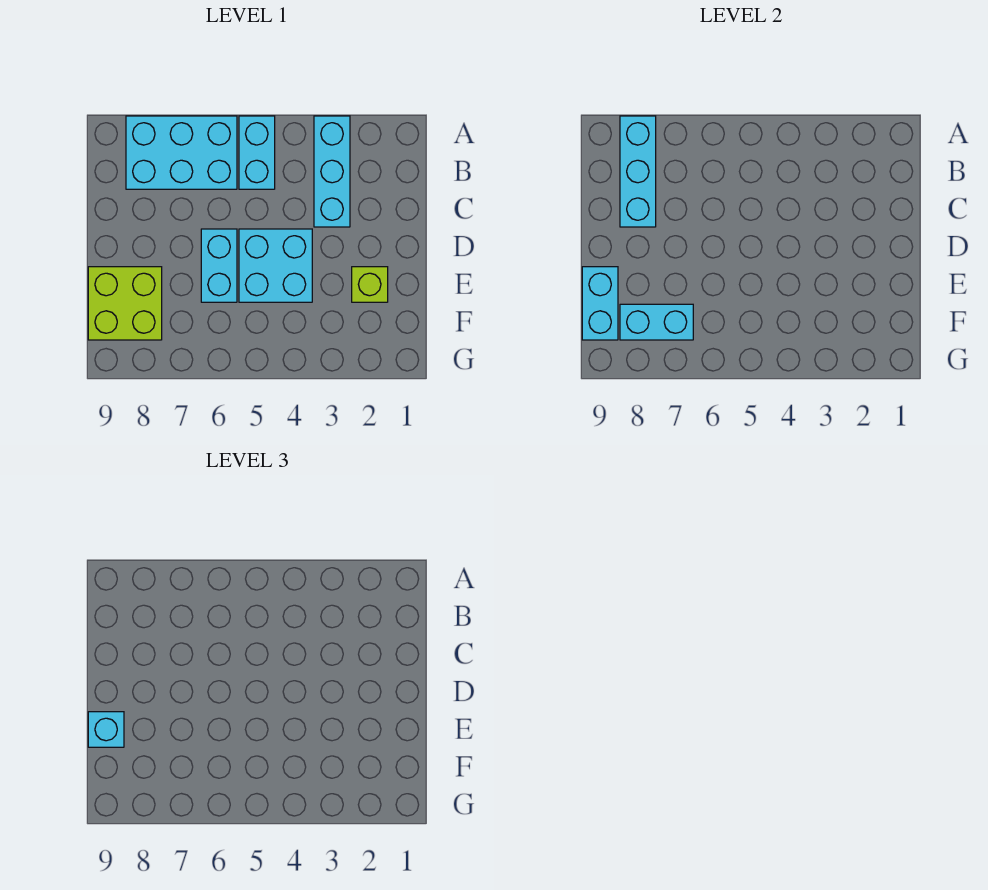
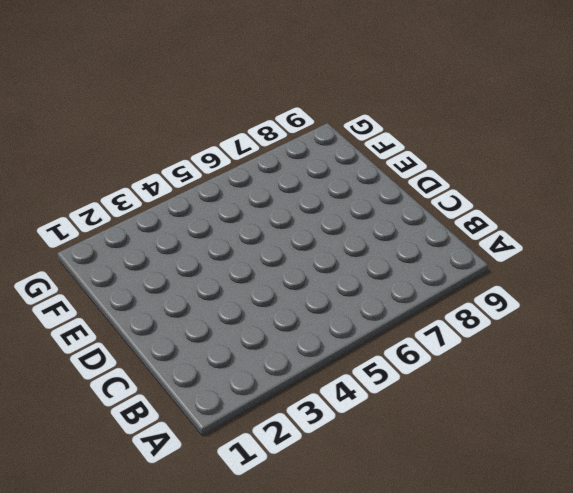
none -> cyan brick A3:C3 level 1
none -> cyan brick A5:B5 level 1

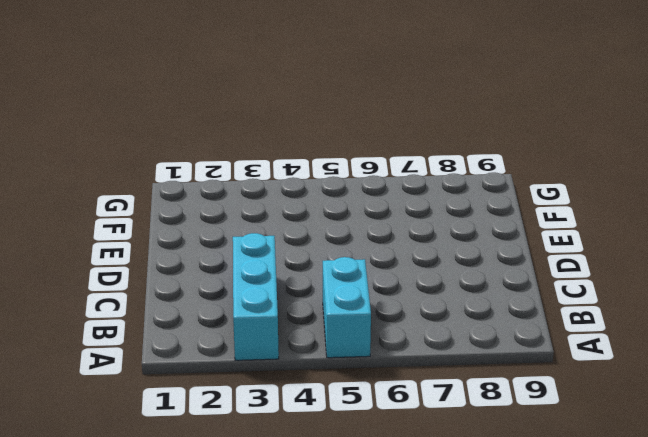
none -> cyan brick A6:B8 level 1
none -> cyan brick D4:E5 level 1

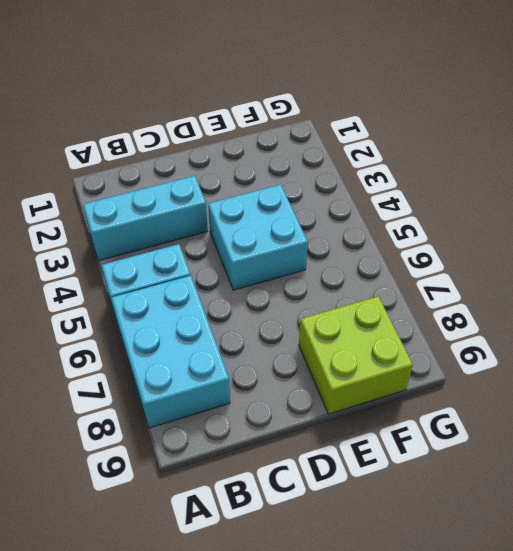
none -> cyan brick D6:E6 level 1
none -> lime brick E2 level 1

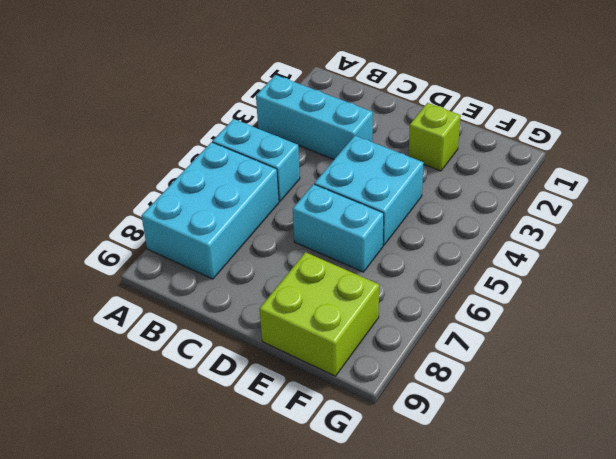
none -> cyan brick A8:C8 level 2
none -> cyan brick E9:F9 level 2

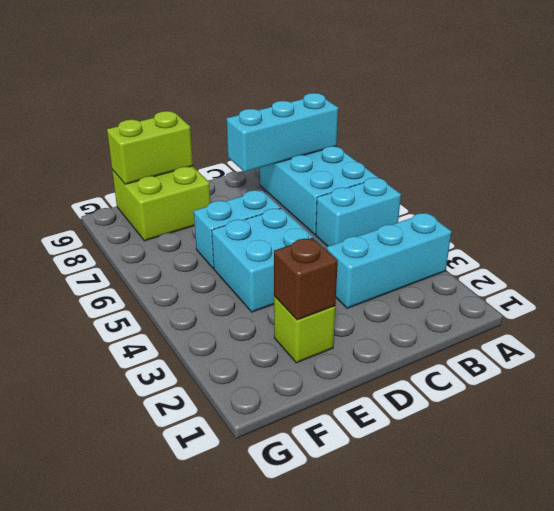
brown brick E2 level 2 -> none
lime brick E9:F9 level 2 -> cyan brick E9:F9 level 2
none -> cyan brick F7:F8 level 2
none -> cyan brick E9 level 3

